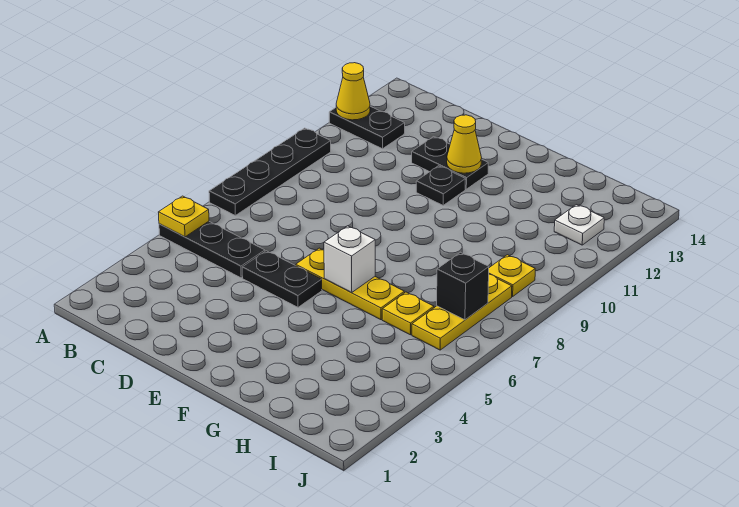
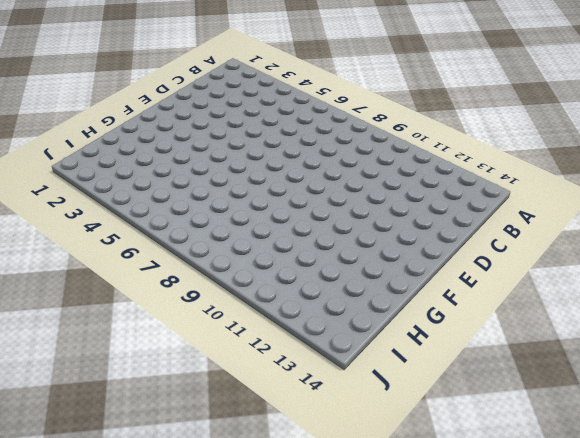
none -> black plate A5:C5 level 1
none -> black plate A7:A10 level 1
none -> black plate A12:B12 level 1

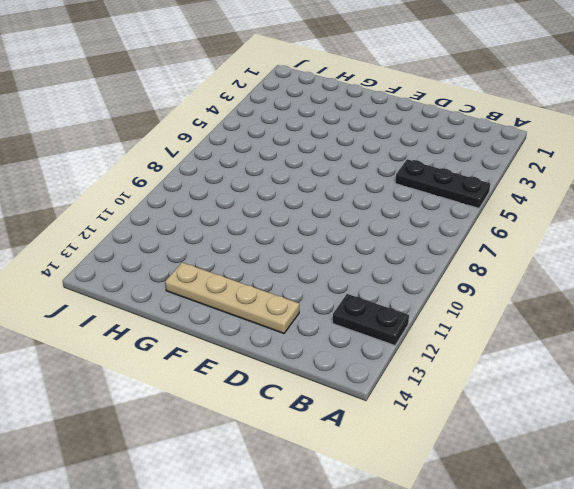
tan plate D13:G13 level 1 -> none
none -> black plate A7:A10 level 1
none -> black plate D5:E5 level 1
none -> black plate D12:E12 level 1

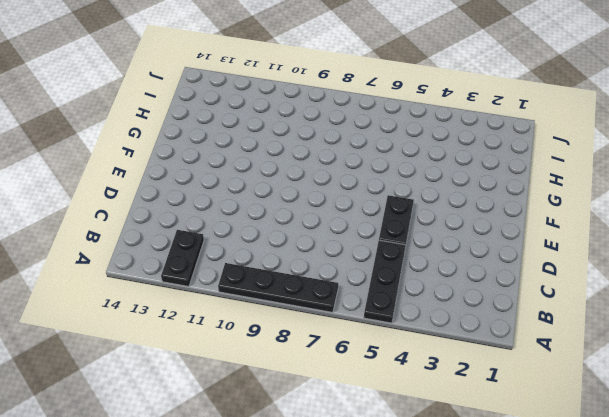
none -> black plate D12:E12 level 1
none -> yellow plate E6:G6 level 1
none -> black plate E11 level 1

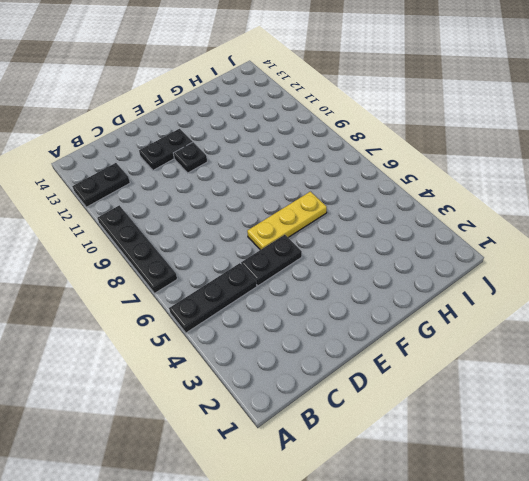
none -> yellow plate H6 level 1
none -> yellow plate I6:I8 level 1
none -> yellow plate I9 level 1

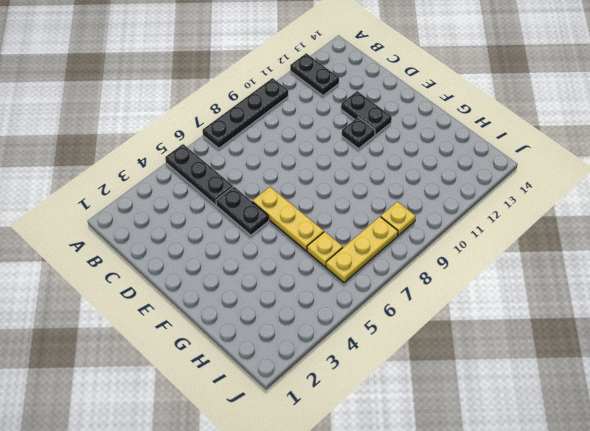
none -> white plate I12 level 1
none -> yellow plate A5 level 2
none -> yellow cone A12 level 2

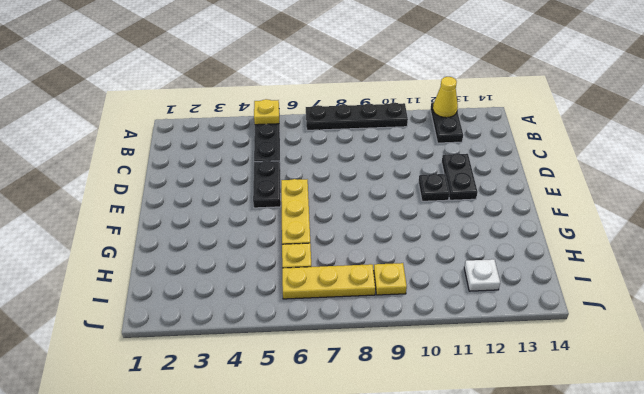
none -> yellow cone E12 level 2
none -> white brick F6 level 2
none -> black brick I7 level 2

